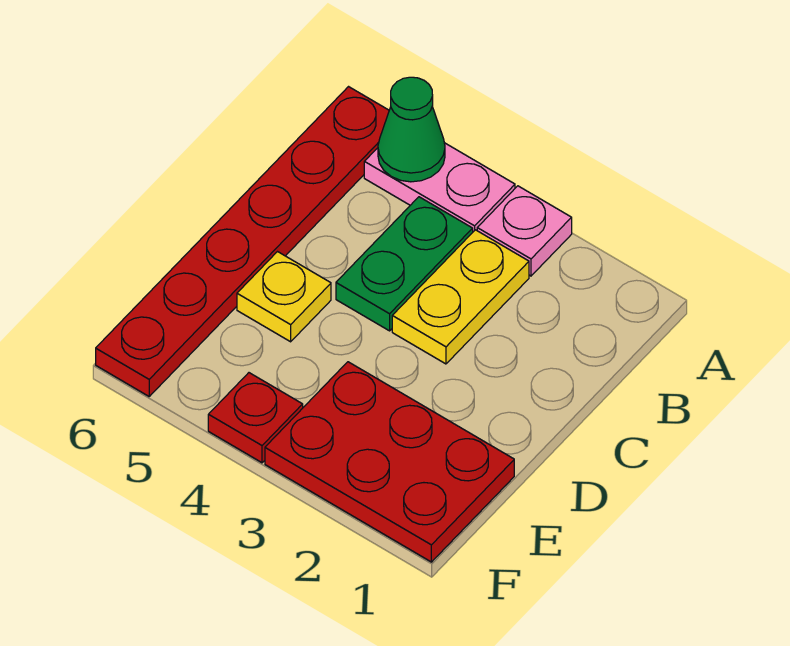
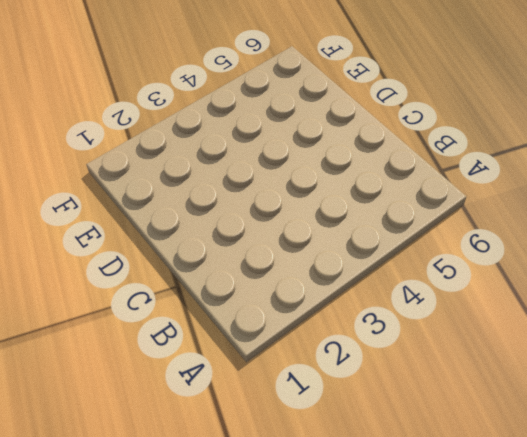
none -> pink plate A3 level 1
none -> pink plate A4:A5 level 1

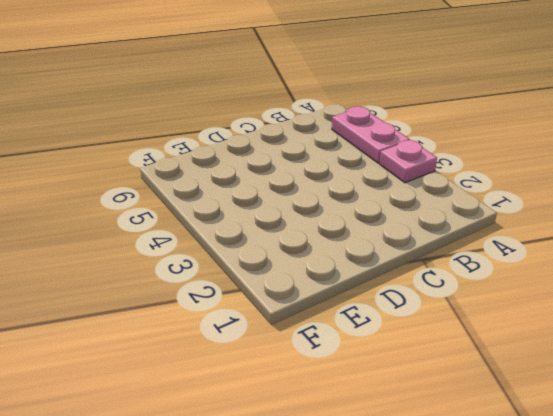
none -> red plate A6:F6 level 1
none -> yellow plate B3:C3 level 1

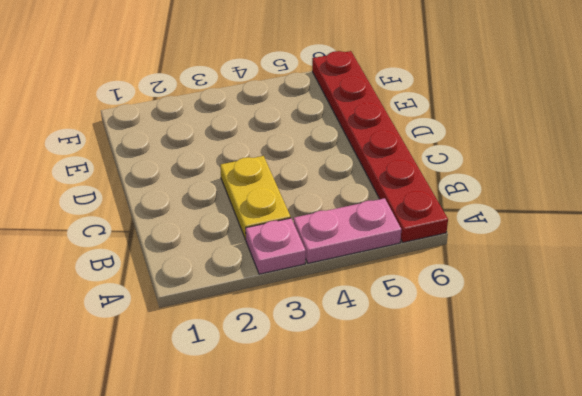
none -> green plate B4:C4 level 1
none -> yellow plate D5 level 1

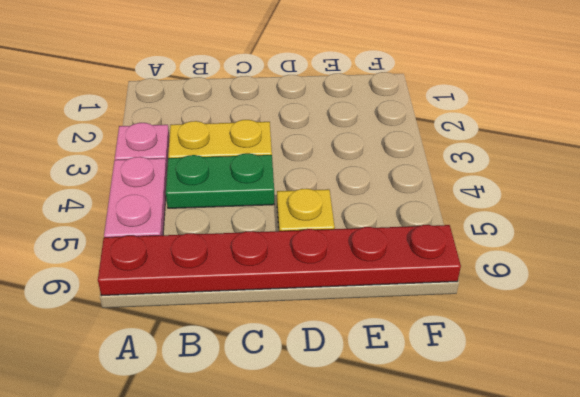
none -> red plate E1:F3 level 1
none -> red plate F4 level 1

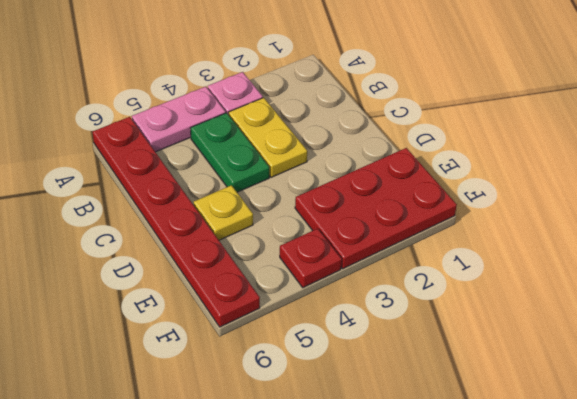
none -> green cone A5 level 2

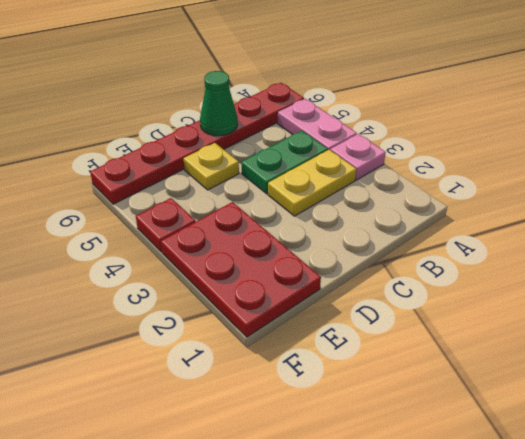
green cone C6 level 2 -> green cone A5 level 2

